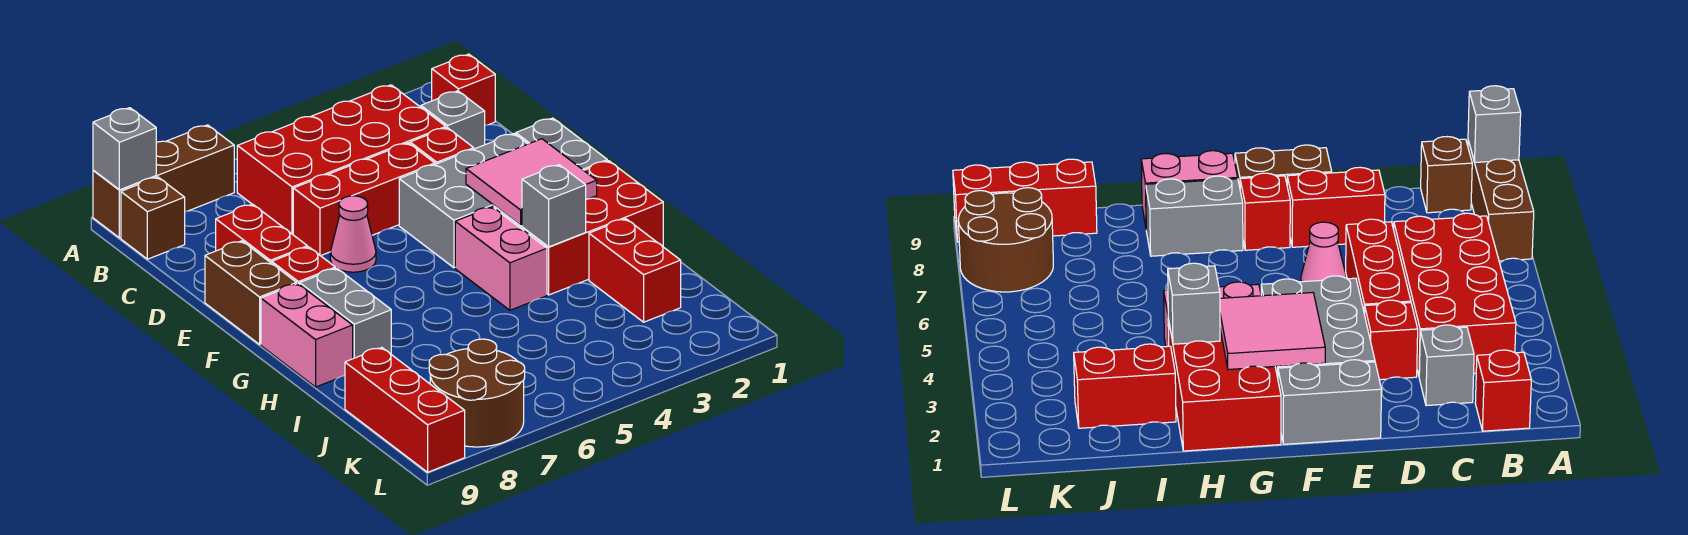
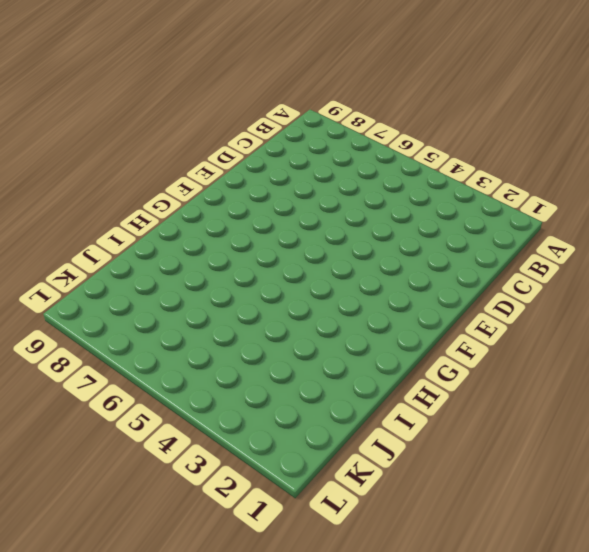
none -> brown brick A7:A9 level 1
none -> red brick B1 level 1
none -> red brick B3:C6 level 1

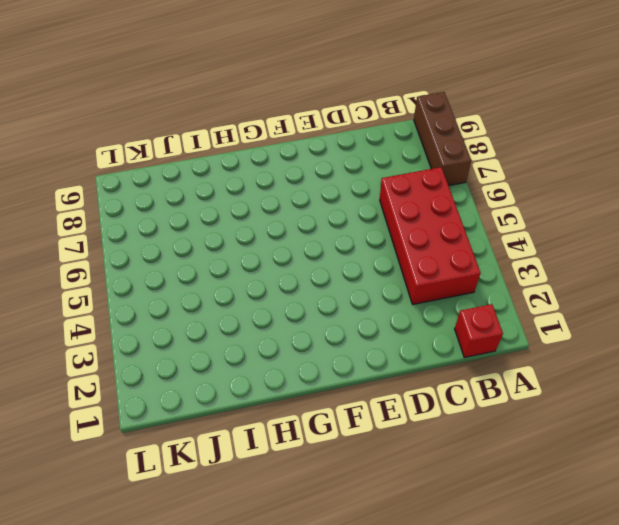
none -> brown brick B9 level 1
none -> grey brick C2 level 1
none -> red brick D3 level 1

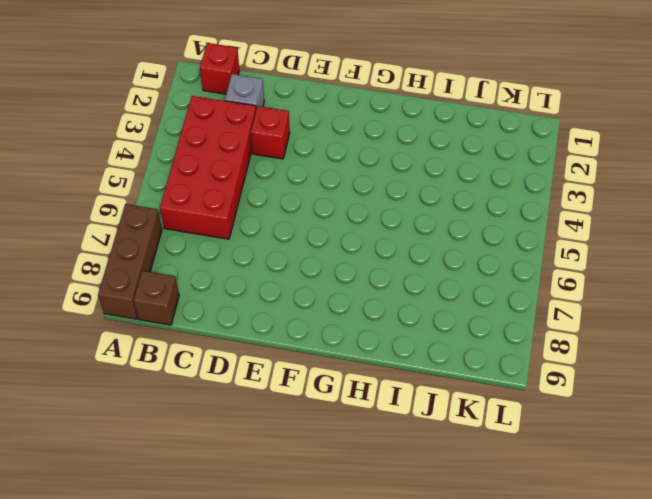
none -> red brick D4:D6 level 1
none -> red brick D8:E8 level 1
none -> grey brick E1:F1 level 1

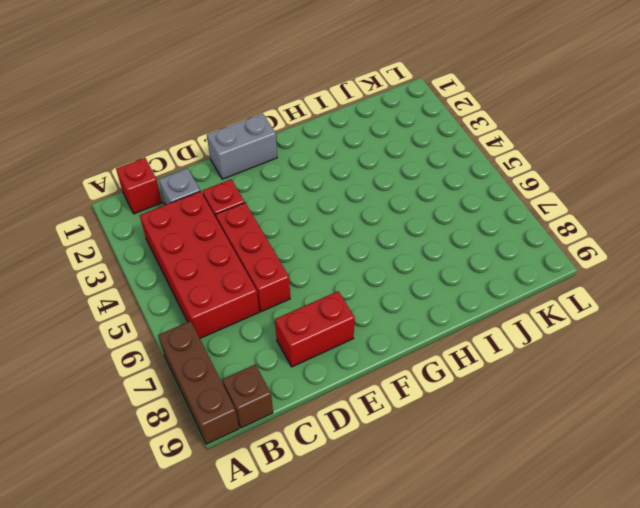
none -> grey brick E2:F4 level 1
none -> pink cone E6 level 1
none -> brown brick E9:F9 level 1

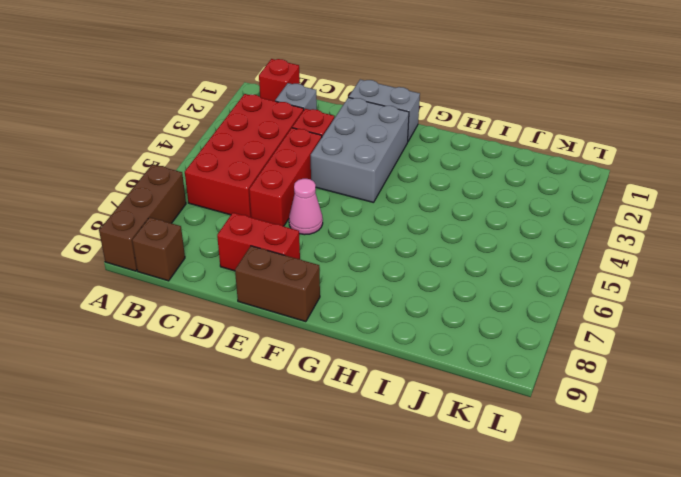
none -> red brick F8 level 1
none -> red brick G1:H3 level 1
none -> pink brick G4:H4 level 1

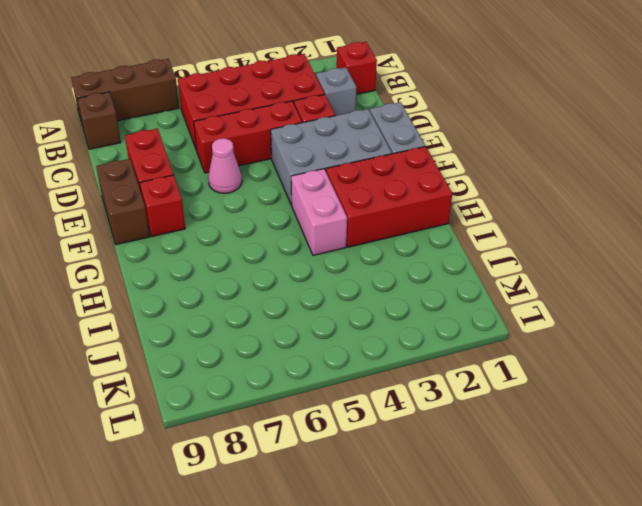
none -> grey brick G8:H8 level 1
none -> pink brick G9:H9 level 1
none -> red brick I2:J2 level 1

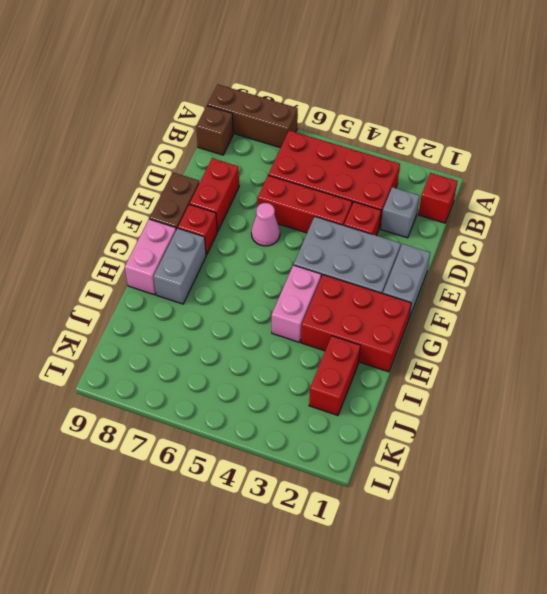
none -> red brick J9:L9 level 1
none -> brown round brick K7:L8 level 1
none -> grey brick A9 level 2

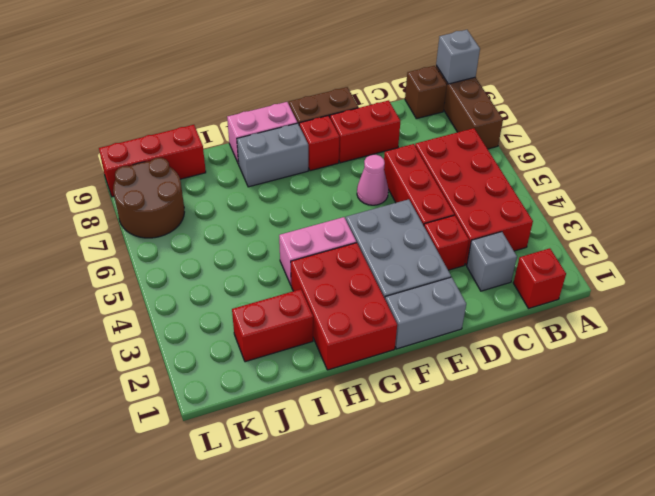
none -> pink tile F2:G3 level 2
none -> grey brick H3 level 2

